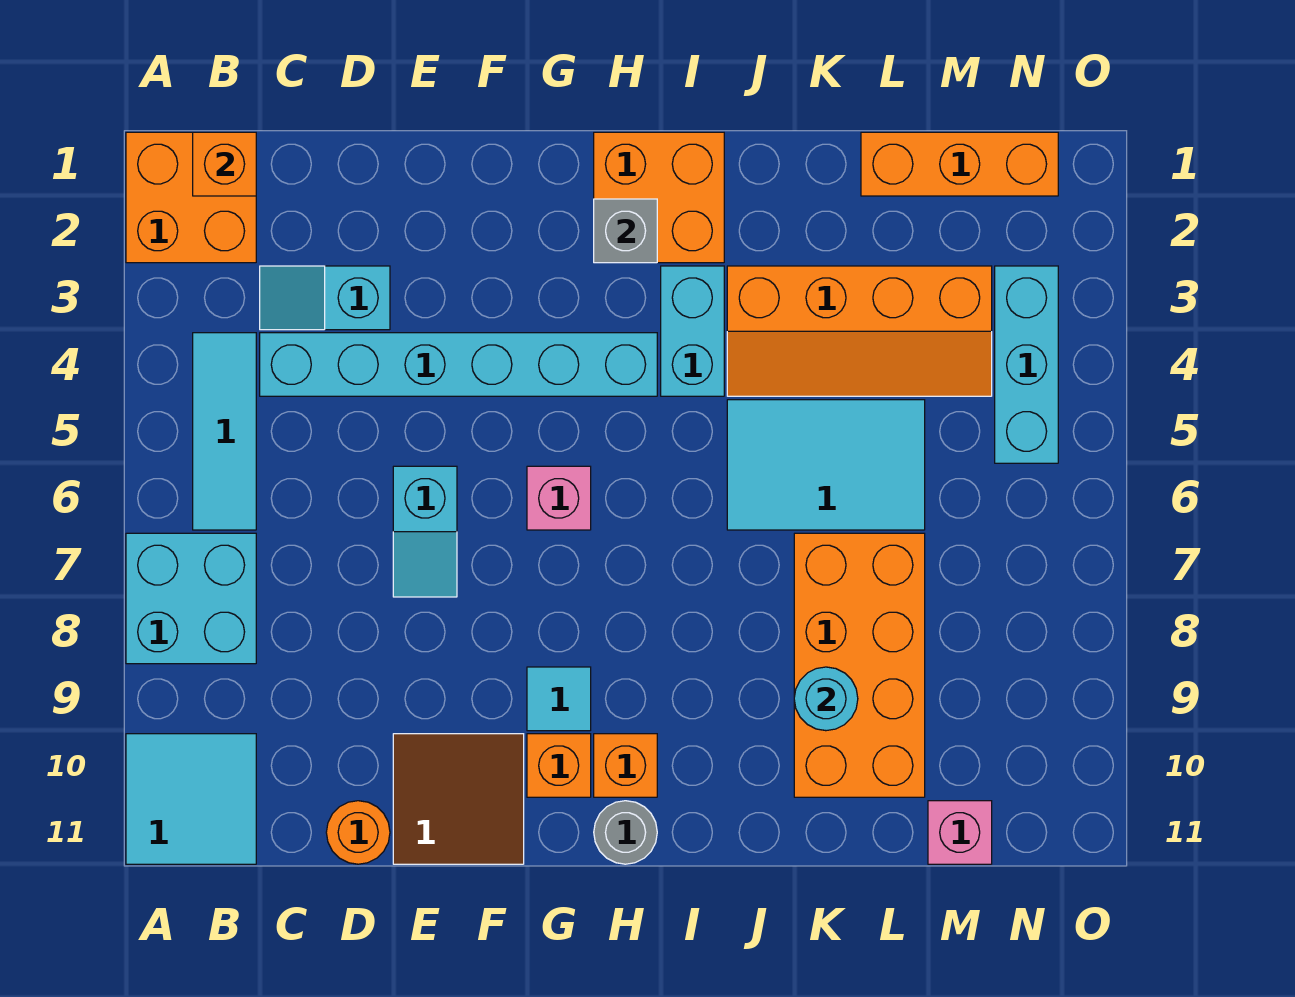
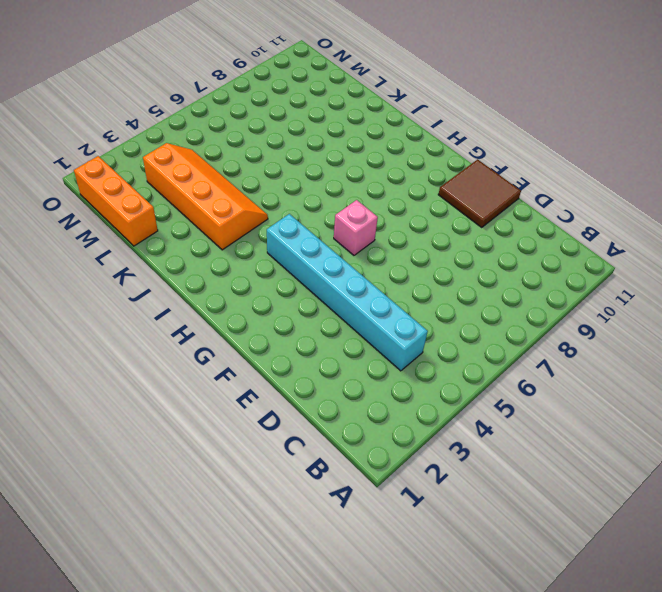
none -> orange brick A1:B2 level 1
none -> cyan brick A7:B8 level 1
none -> cyan tile A10:B11 level 1

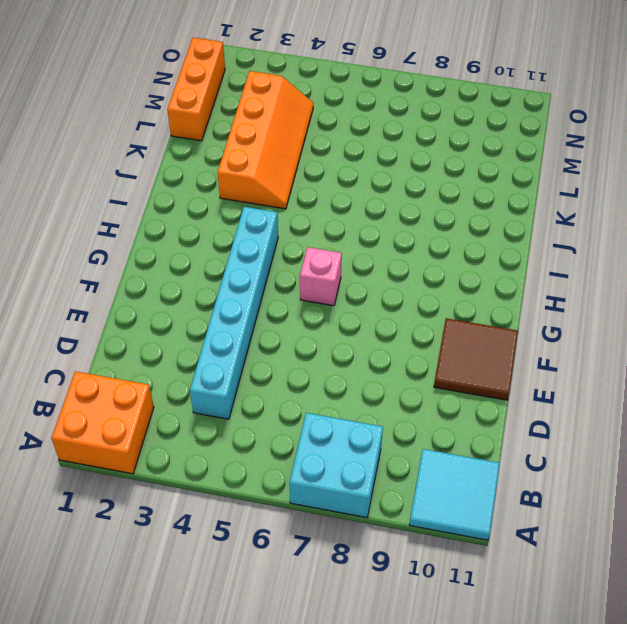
none -> cyan tile B4:B6 level 1
none -> cyan slope C3:D3 level 1 top D
none -> orange round brick D11 level 1

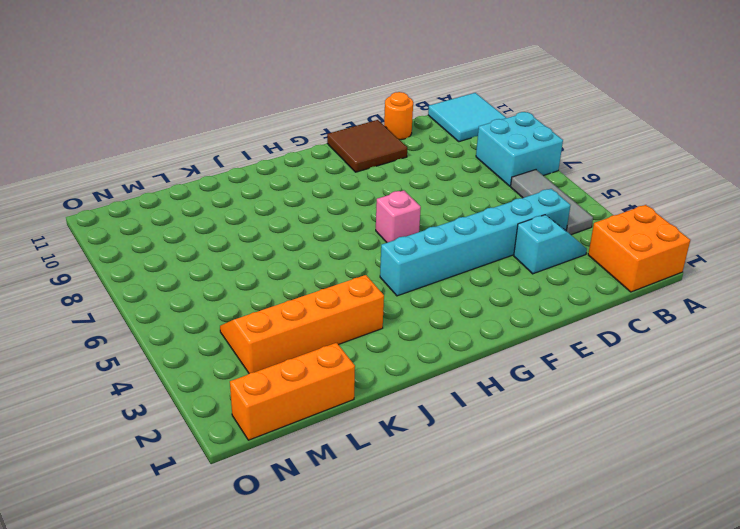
grey tile B4:B6 level 1 -> cyan tile B4:B6 level 1
none -> cyan slope E6:E7 level 1 top 6
none -> cyan tile G9 level 1
none -> orange brick G10 level 1

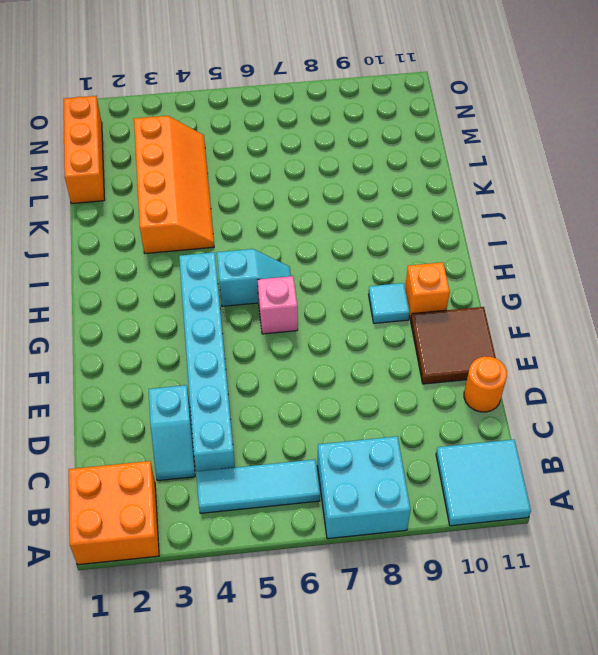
cyan slope H5:H6 level 1 top 5 -> cyan slope E6:E7 level 1 top 6
none -> orange brick H1:I2 level 1
none -> orange brick H10 level 1
none -> grey round brick H11 level 1

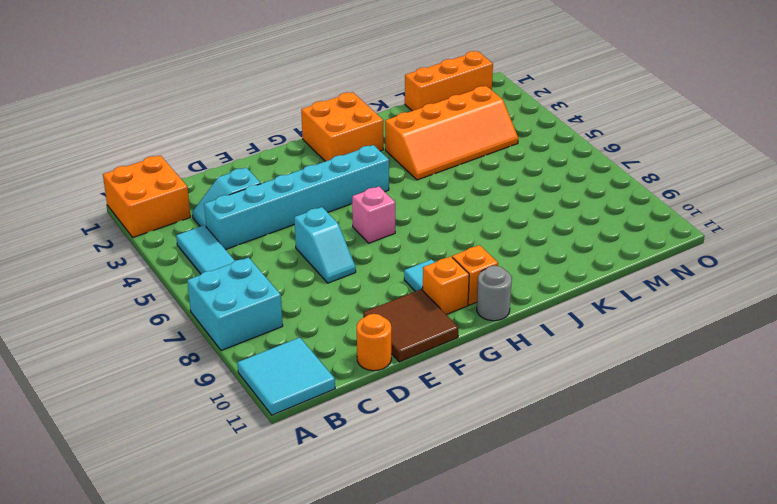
none -> cyan brick I3:I4 level 1
none -> cyan tile J5:L6 level 1
none -> orange brick K7:L10 level 1

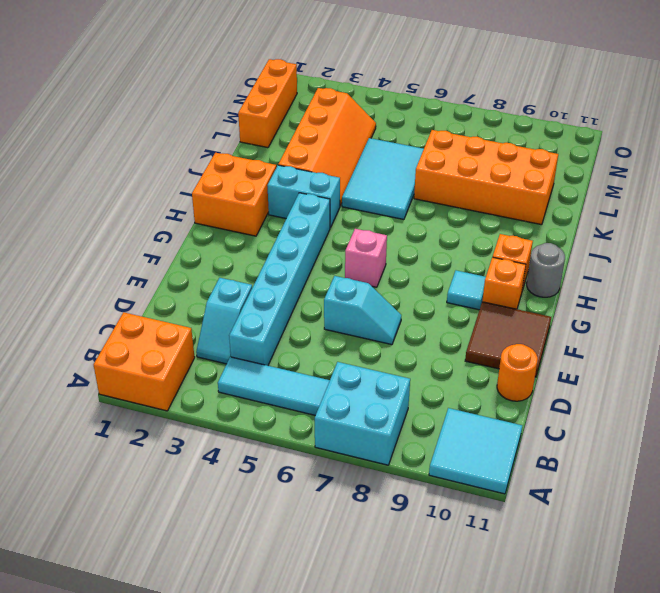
none -> pink brick M11 level 1
none -> cyan brick N3:N5 level 1
none -> orange brick B1 level 2

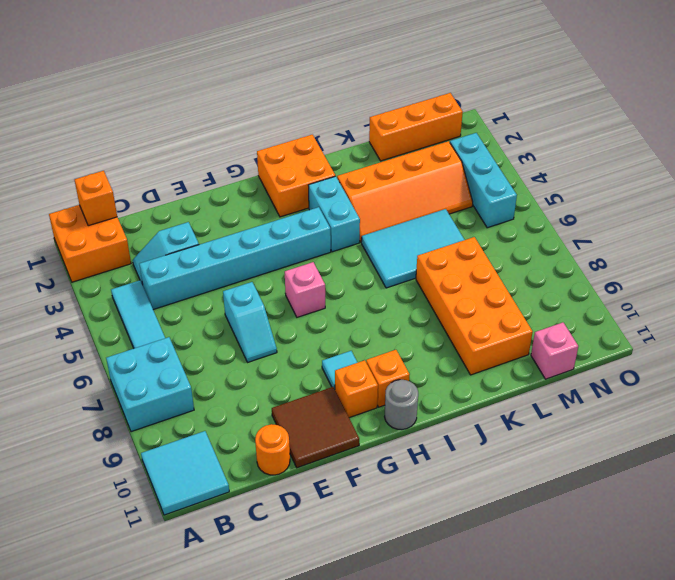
none -> grey brick H2 level 2
none -> cyan round brick K9 level 2

